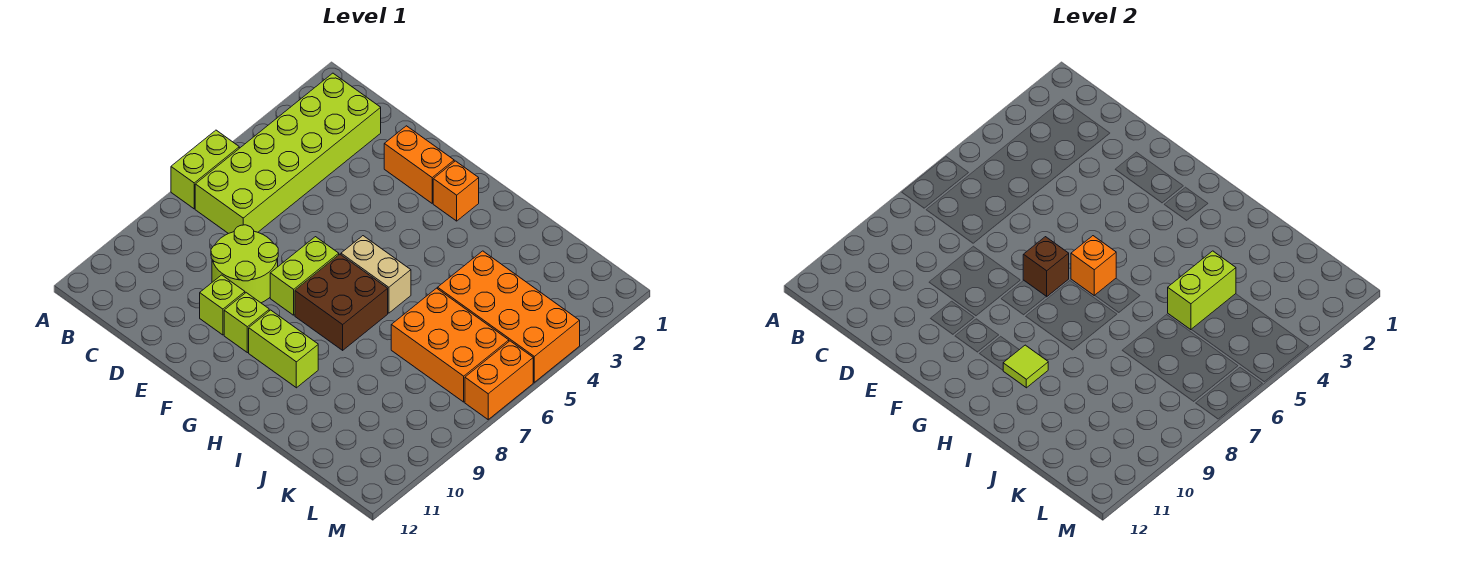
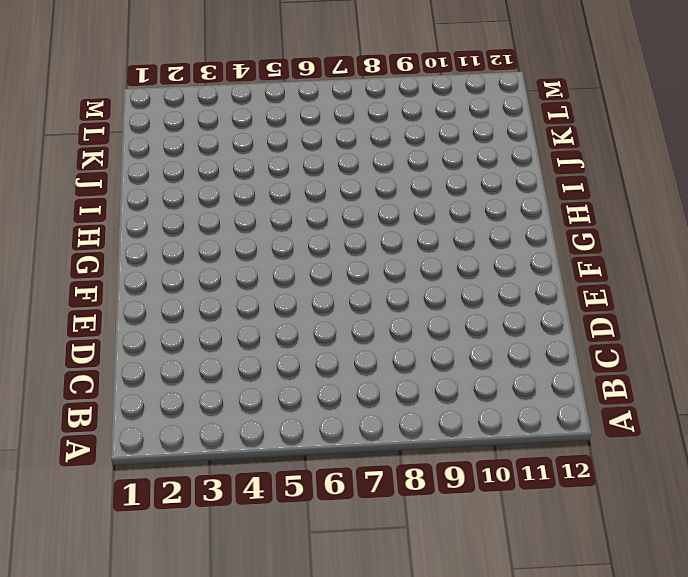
none -> lime brick A6:A7 level 1
none -> lime brick B2:C7 level 1
none -> lime round brick D8:E9 level 1

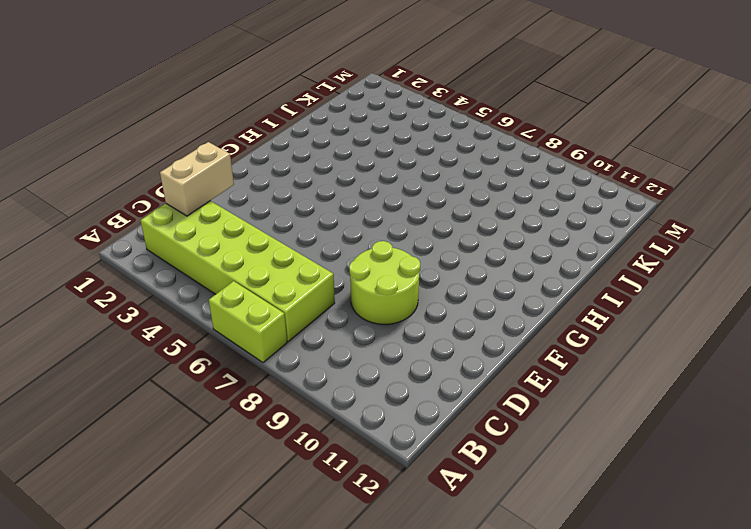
tan brick C2:D2 level 2 -> tan brick G6:H6 level 1
none -> orange brick E2:F2 level 1
none -> lime brick E10 level 1
none -> lime brick F7:F8 level 1

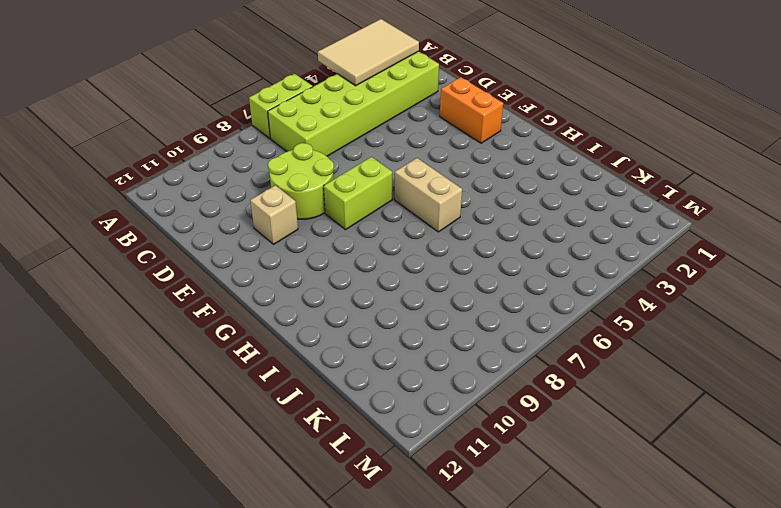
tan tile A2:B4 level 2 -> none
tan brick E10 level 1 -> lime brick E10 level 1
none -> lime brick F10 level 1
none -> orange brick G2 level 1
none -> brown brick G7:H8 level 1

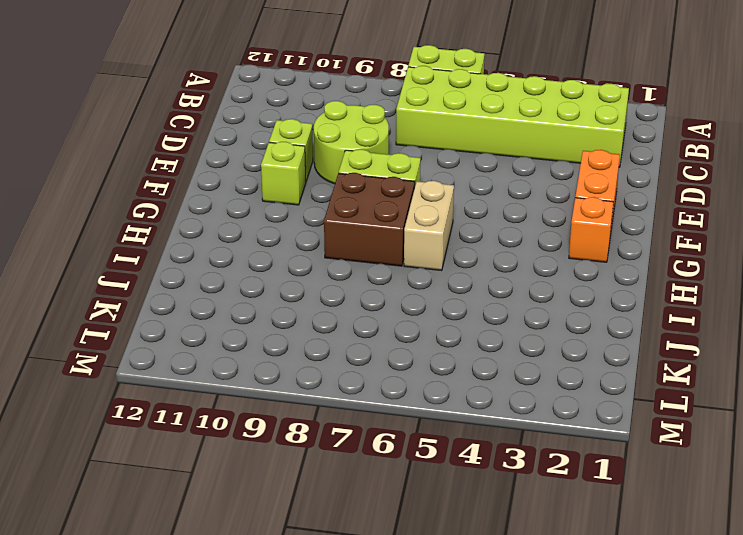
none -> lime brick G10:H10 level 1
none -> orange brick J4:M5 level 1
none -> orange brick J6:L7 level 1

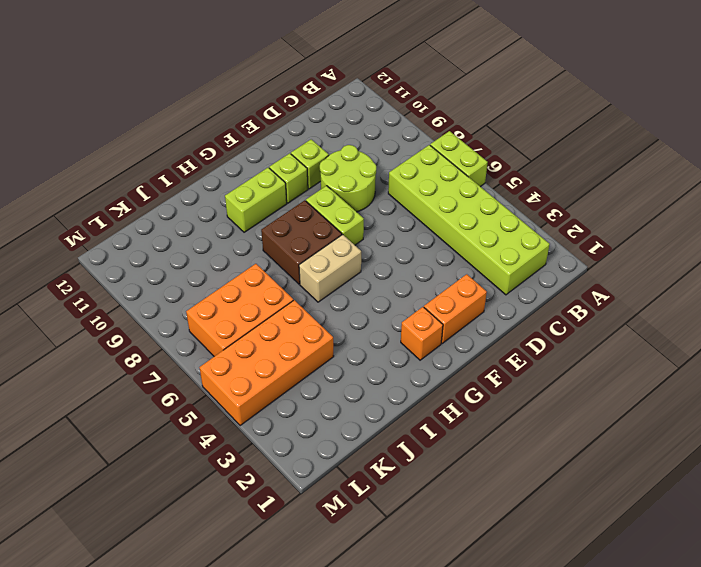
none -> orange brick M6:M7 level 1
none -> brown brick F7 level 2
none -> orange brick G6 level 2

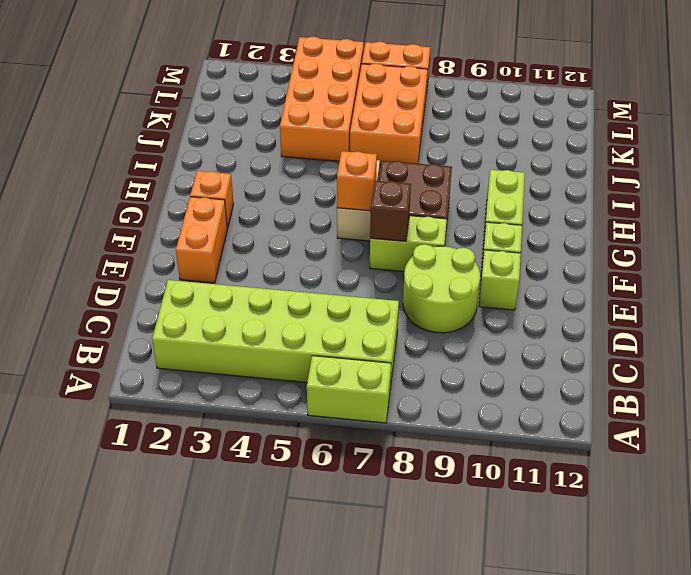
none -> lime tile H10 level 2
none -> lime brick J4:J5 level 2

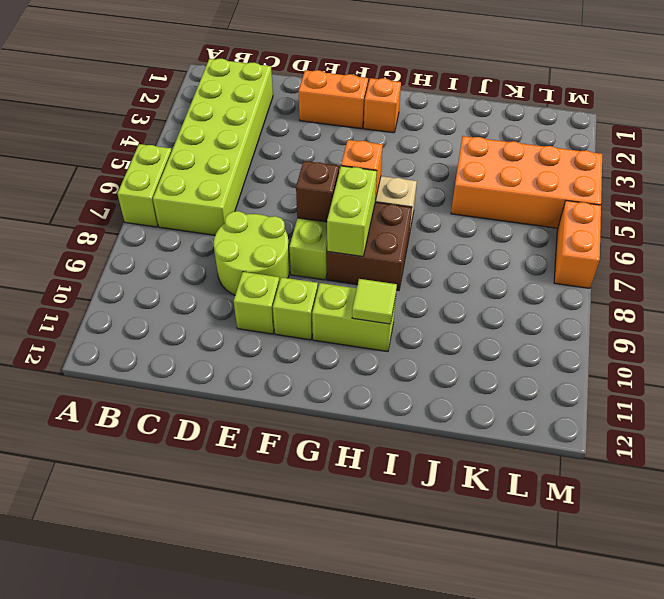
lime brick G7:G8 level 2 -> lime brick J4:J5 level 2
none -> orange brick J6:L7 level 1

